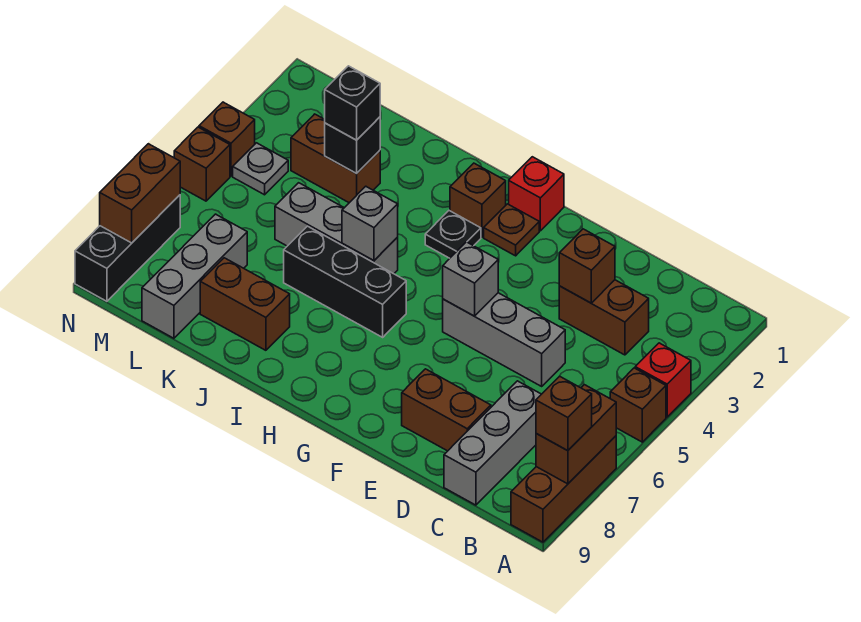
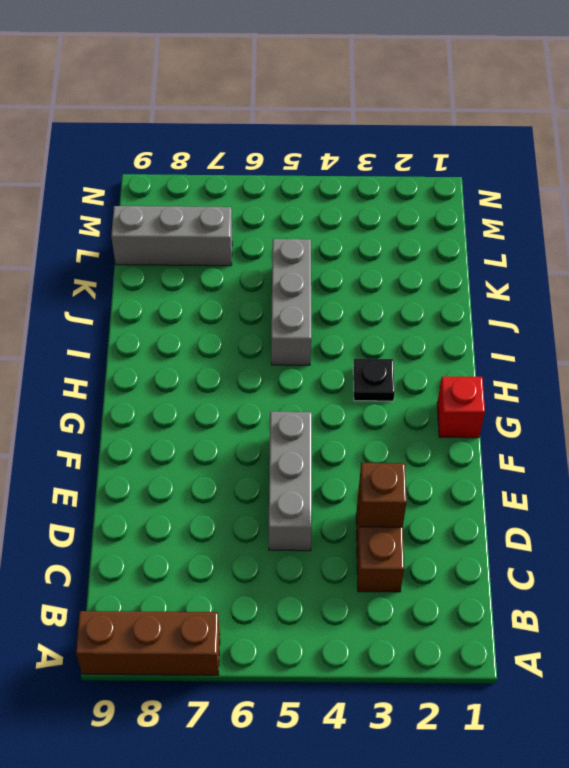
none -> red brick A4 level 1
none -> brown brick A5 level 1
none -> grey brick C7:C9 level 1

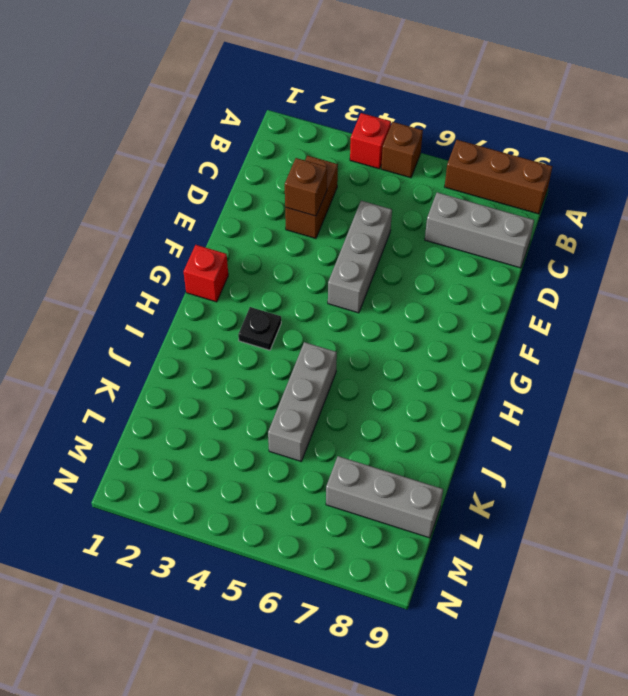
none -> brown brick D8:E8 level 1
none -> brown plate G2 level 1
none -> brown brick H2 level 1

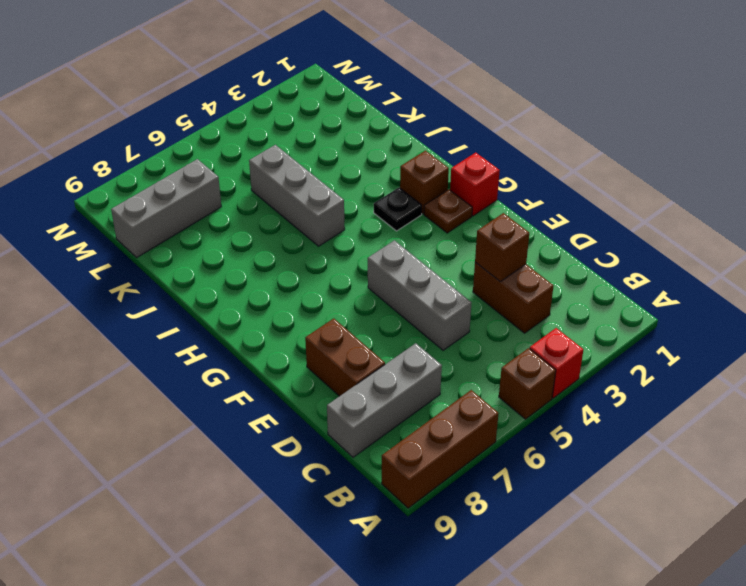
none -> black brick H6:J6 level 1
none -> brown brick J8:K8 level 1
none -> brown brick K3:L3 level 1

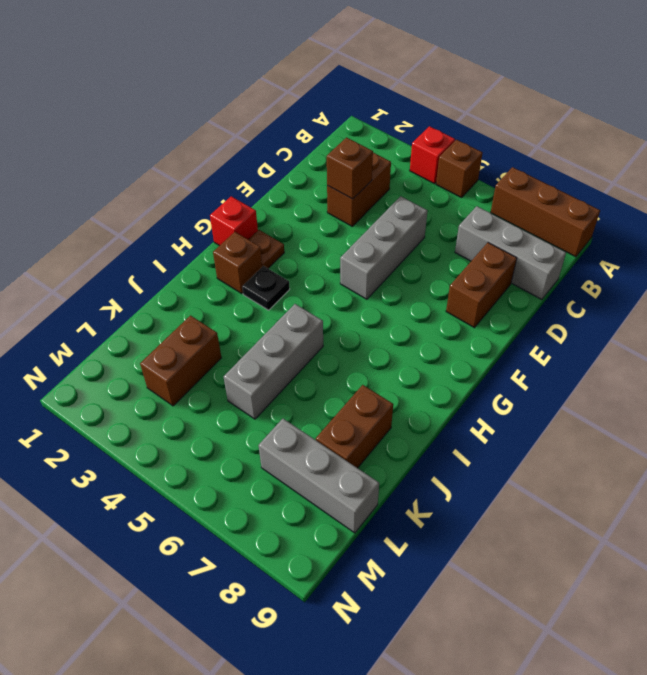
none -> black brick H6:J6 level 1
none -> grey plate M4 level 1
none -> brown brick N4 level 1

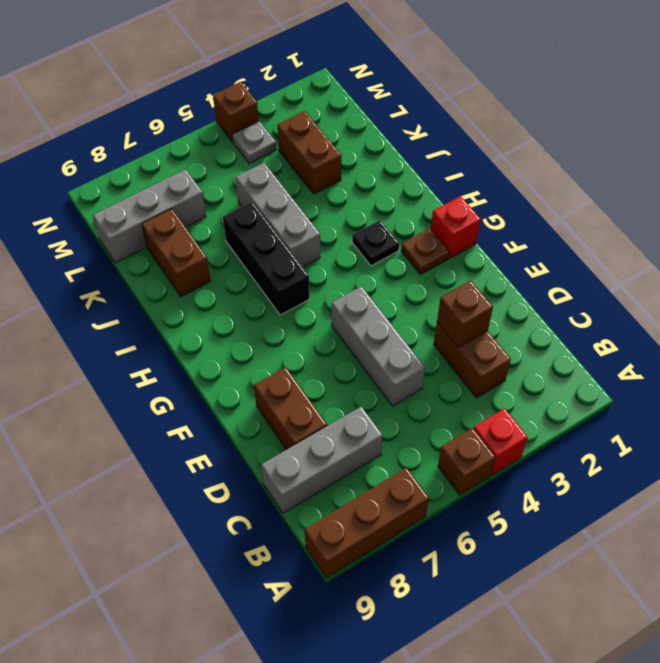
none -> brown brick H2 level 1
none -> brown brick N5 level 1
none -> black brick N7:N9 level 1

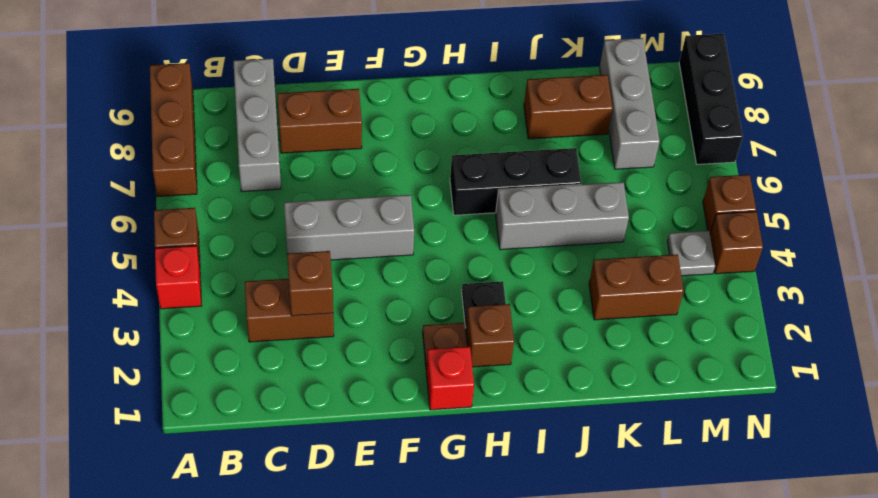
none -> brown brick A7:A8 level 2
none -> grey brick F5 level 2
none -> grey brick I5 level 2

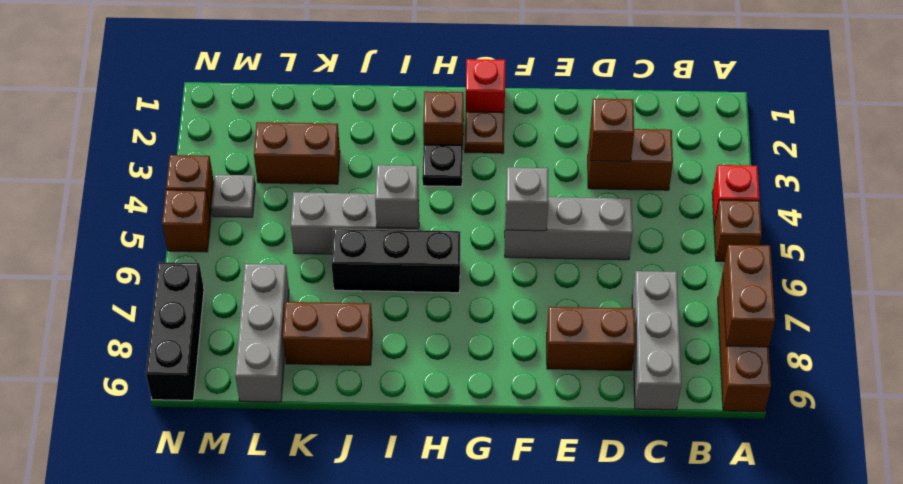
none -> black brick K3 level 2
none -> brown brick N7:N8 level 2
none -> brown brick A8 level 3

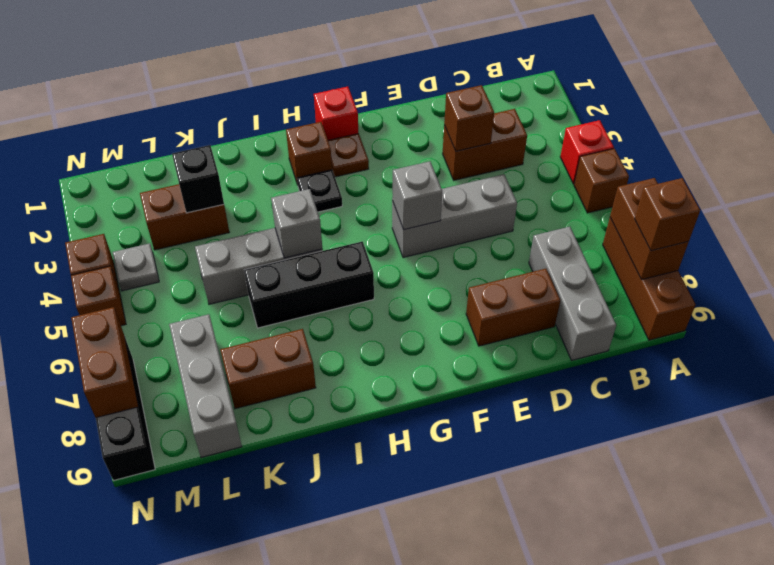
none -> black brick K3 level 3

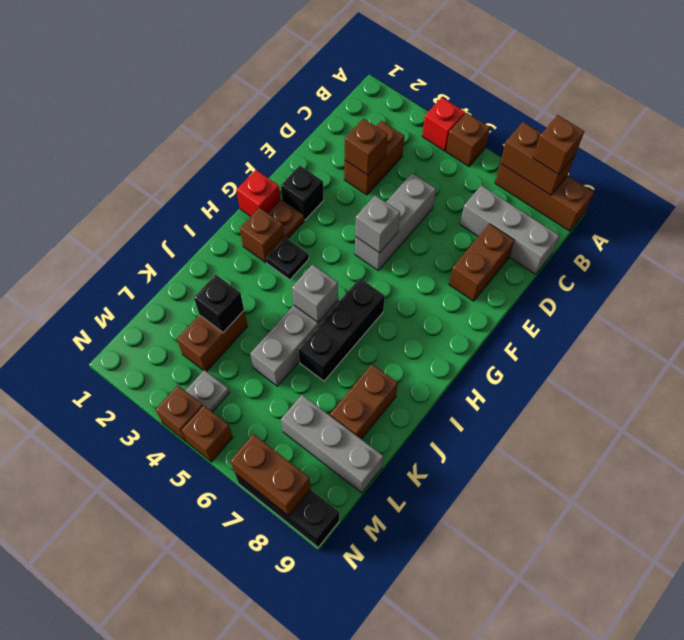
black brick F2 level 1 -> black brick K3 level 3

